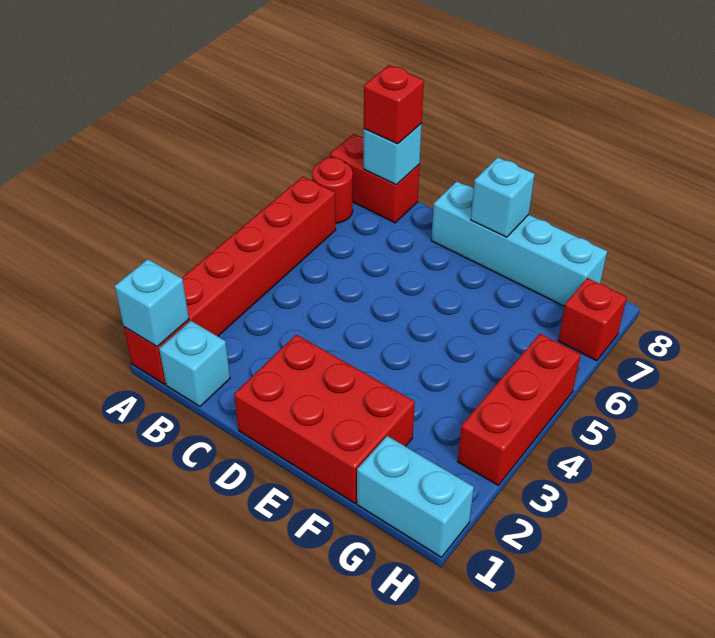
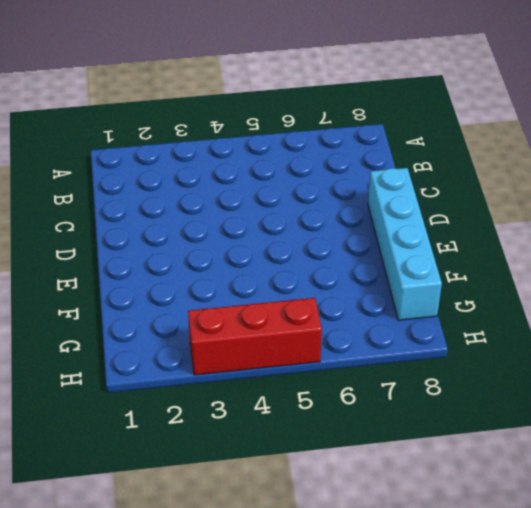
none -> red brick A1:A6 level 1
none -> red round brick A7 level 1
none -> red brick A8:B8 level 1

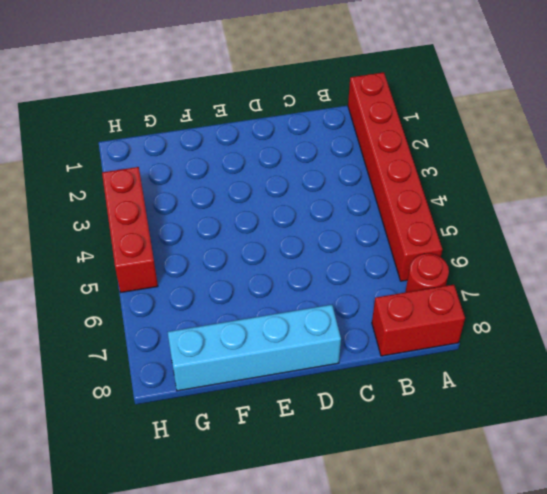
none -> cyan brick B1 level 1
none -> red brick D1:F2 level 1
none -> cyan brick G1:H1 level 1

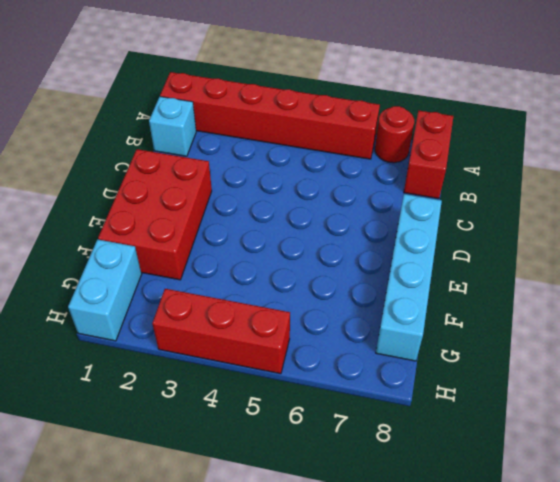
none -> red brick H7 level 1
none -> cyan brick A1 level 2
none -> cyan brick B8 level 2

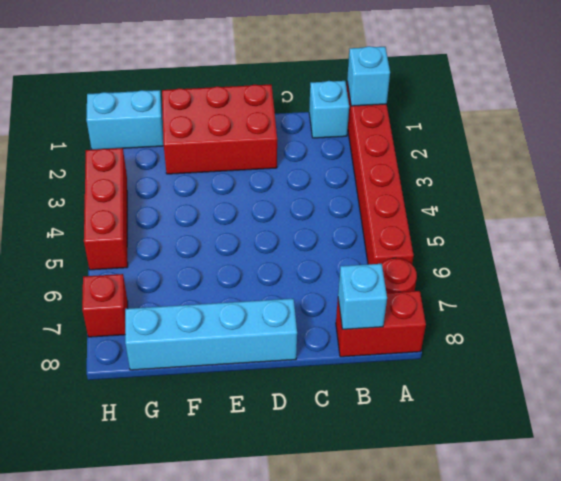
none -> cyan brick E8 level 2
none -> red brick B8 level 3

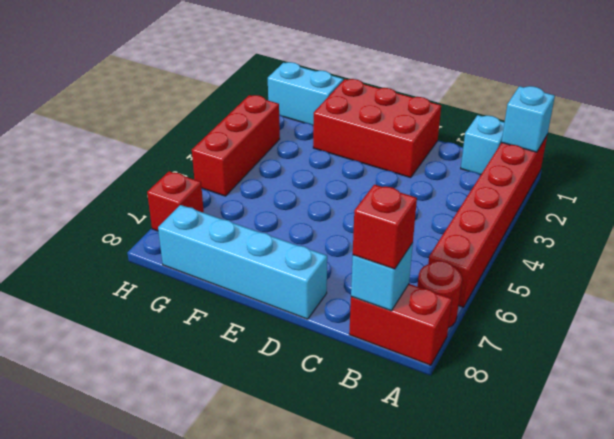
none -> cyan brick E8 level 2

